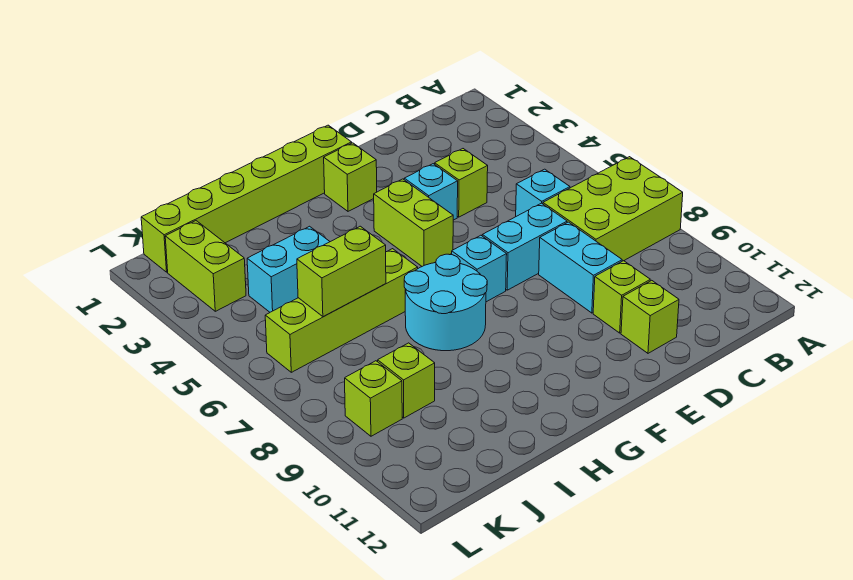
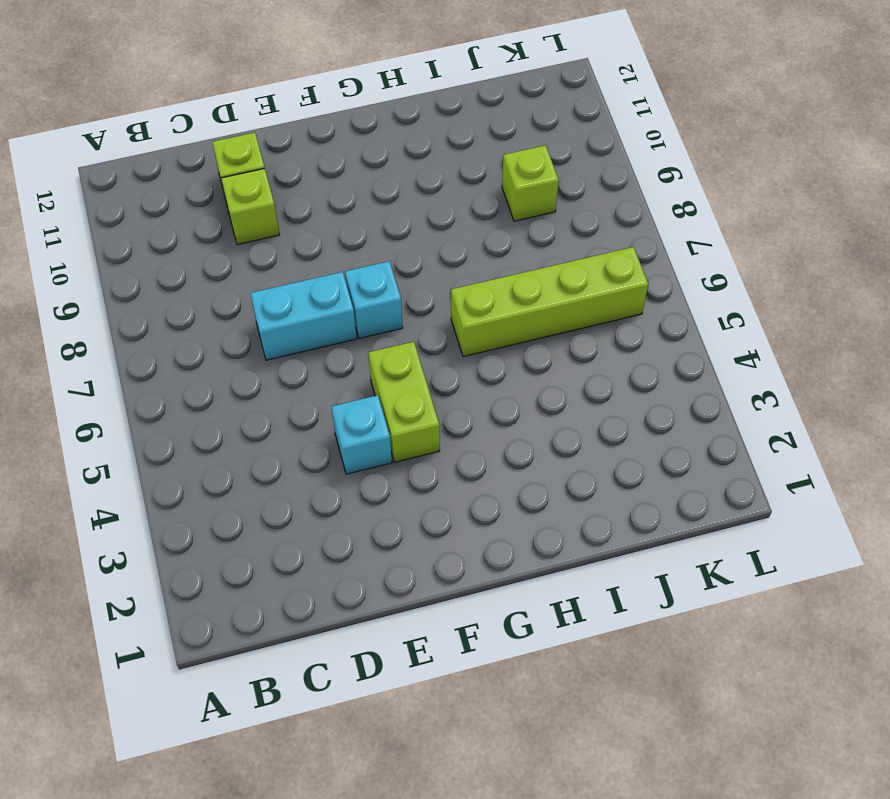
none -> lime brick A7:C8 level 1
none -> cyan brick C6 level 1
none -> lime brick D4 level 1

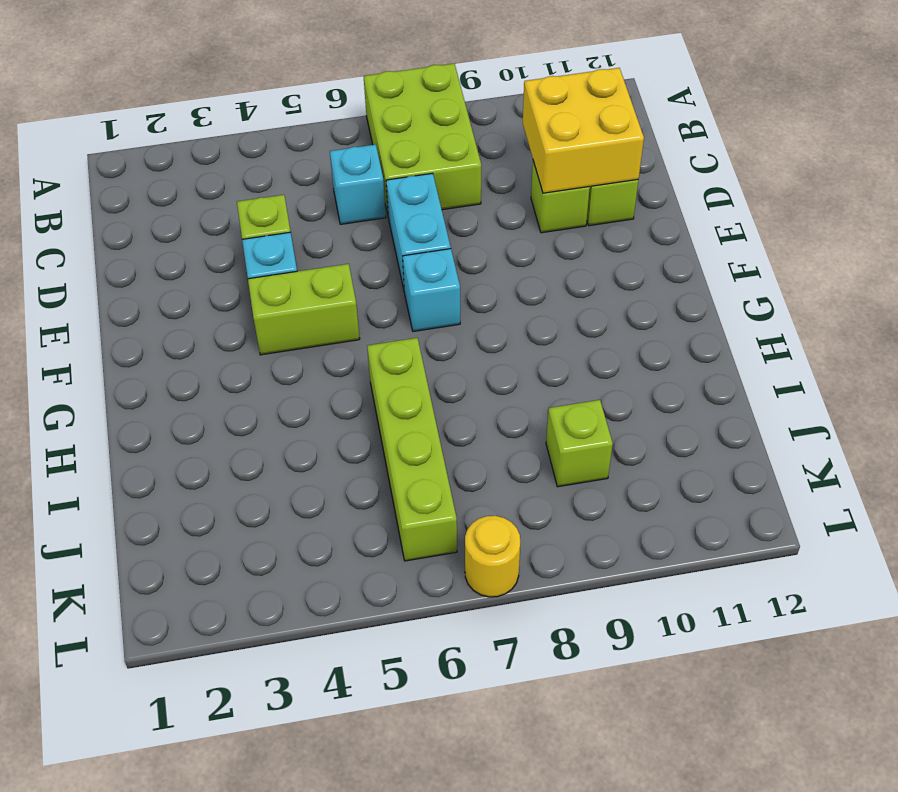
yellow brick C10:D11 level 2 -> none
yellow round brick L7 level 1 -> none
none -> cyan brick D8:D9 level 1
none -> lime brick F1:K1 level 1
none -> lime brick F2 level 1

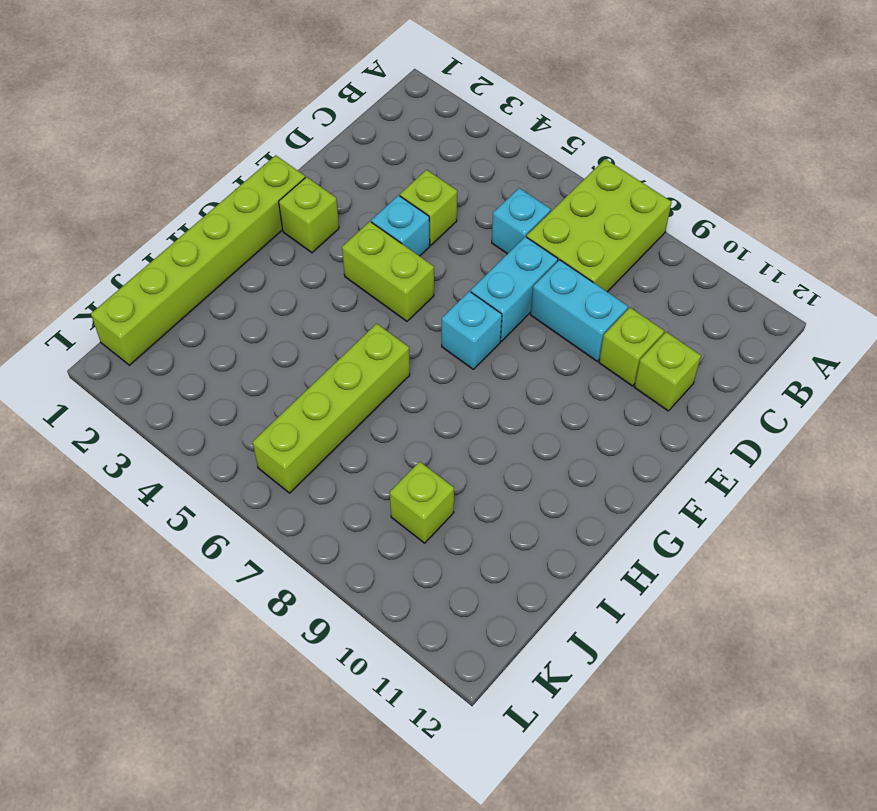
none -> cyan round brick G7:H8 level 1
none -> cyan brick I4:J4 level 1
none -> lime brick K2:K3 level 1

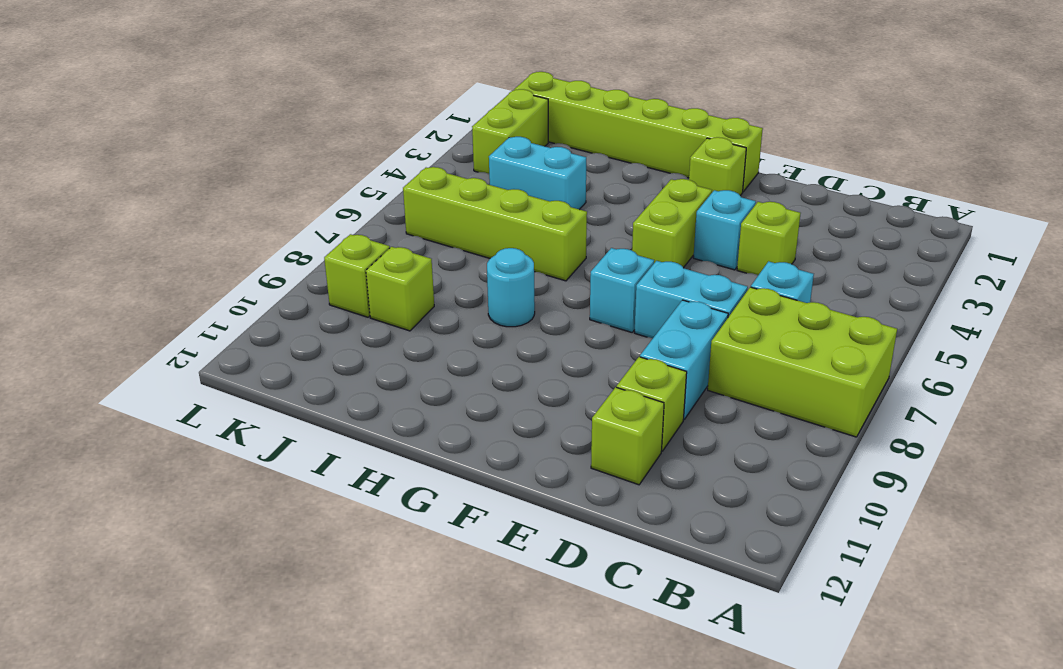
cyan round brick H8 level 1 -> cyan round brick G7:H8 level 1
none -> lime brick I6:J6 level 2

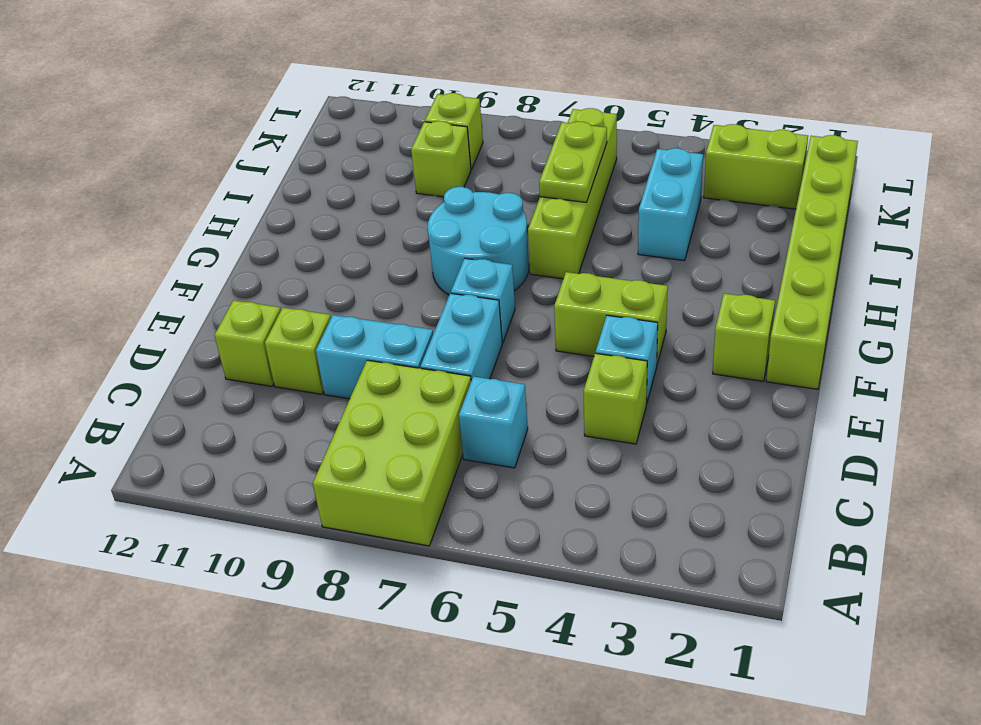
lime plate I6:J6 level 2 -> lime brick I6:J6 level 2

